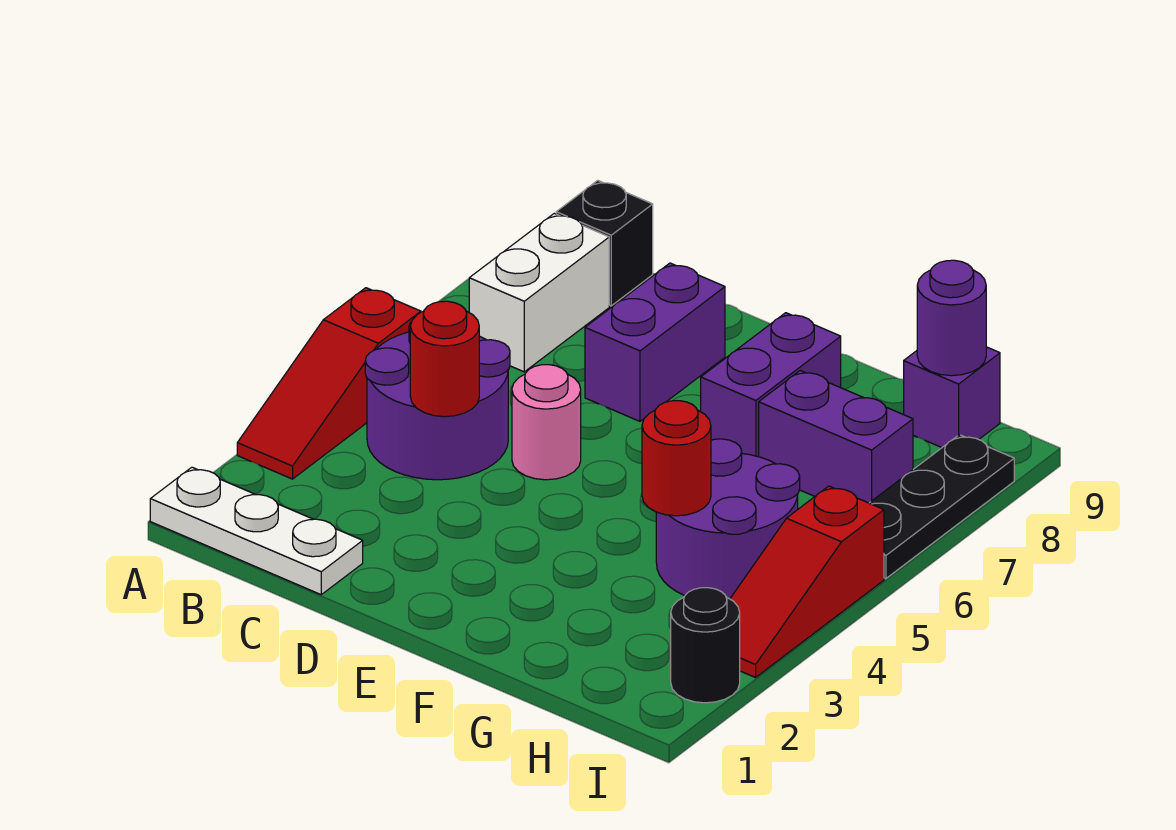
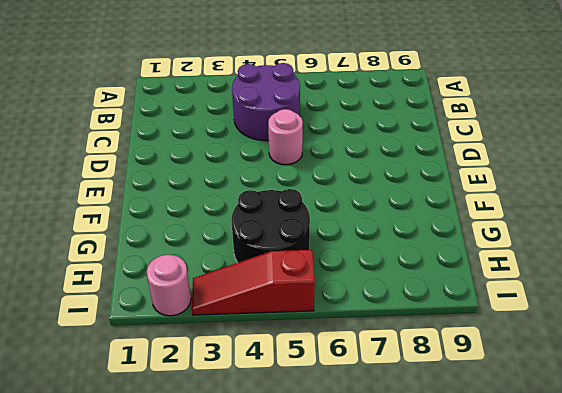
black round brick G4:H5 level 1 -> purple round brick G4:H5 level 1
pink round brick I2 level 1 -> black round brick I2 level 1
none -> white plate A1:C1 level 1
none -> red slope A3:A5 level 1 top 5
none -> white brick B7:B8 level 1

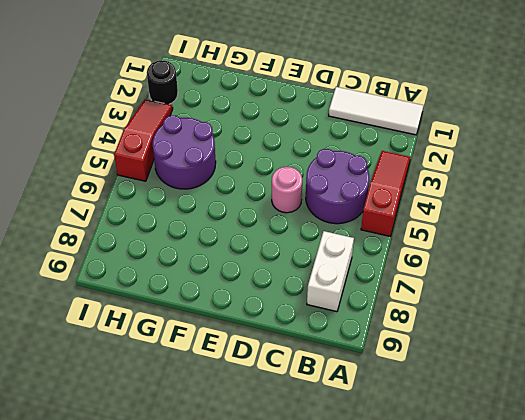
white tile A1:C1 level 1 -> white plate A1:C1 level 1
none -> black brick B9 level 1
none -> purple brick D7:D8 level 1
none -> purple brick F7:F8 level 1

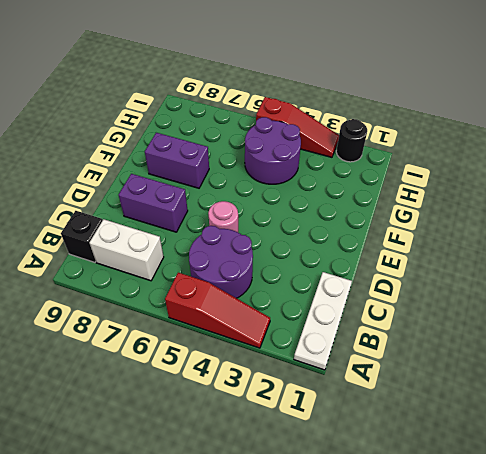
none -> purple brick G7:H7 level 1
none -> purple brick H9 level 1
none -> black plate I6:I8 level 1

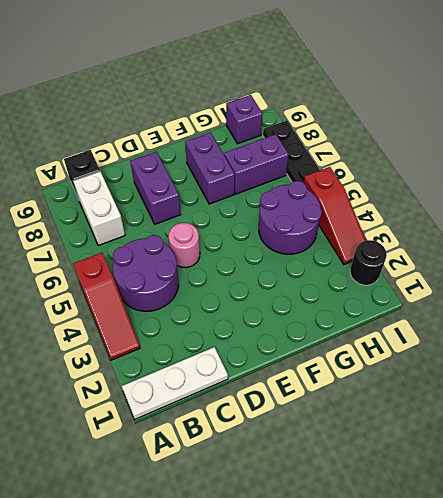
none -> red round brick C4 level 2
none -> red round brick G4 level 2
none -> purple round brick H9 level 2

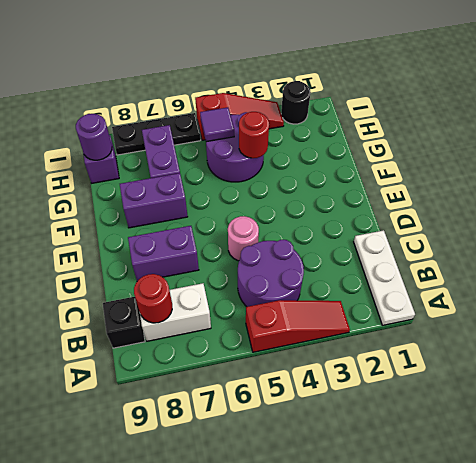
red round brick B8 level 2 -> red round brick C4 level 2
purple tile H5 level 2 -> none

